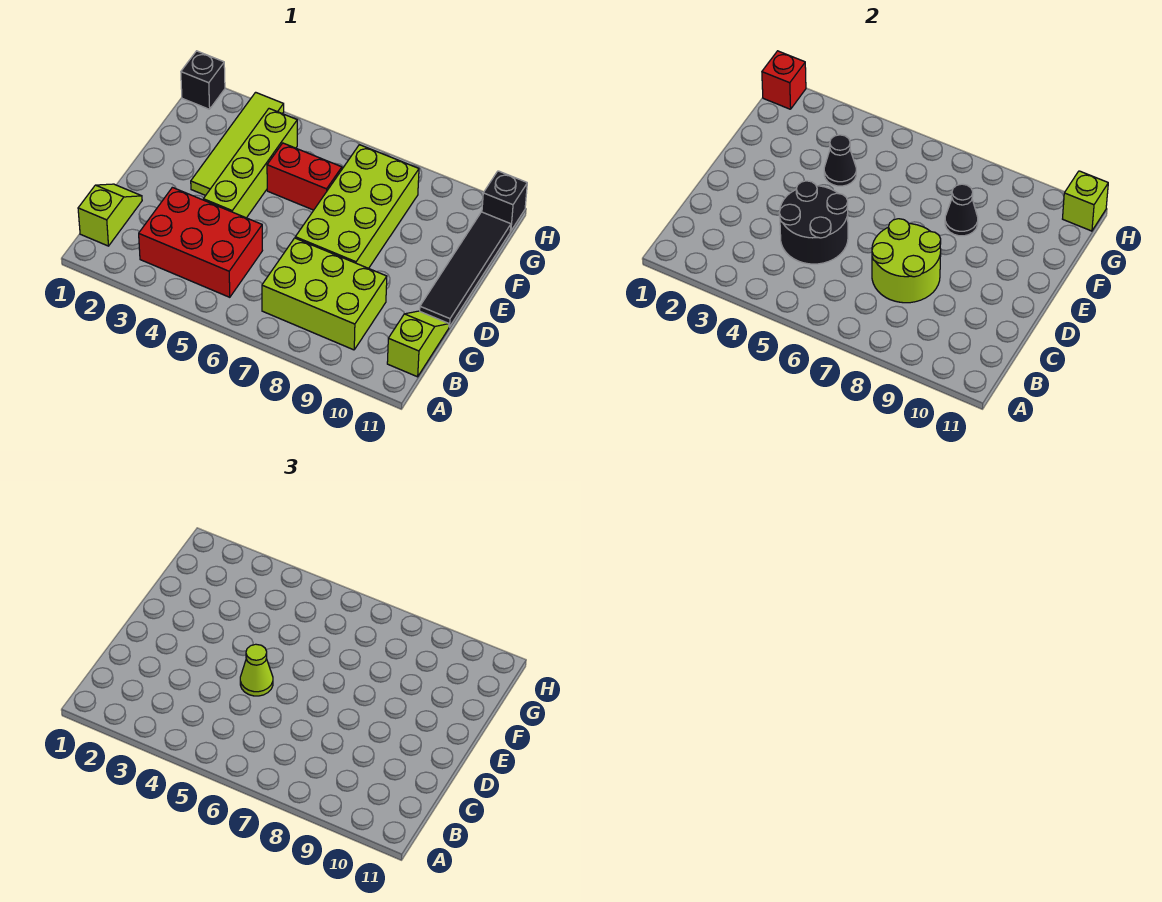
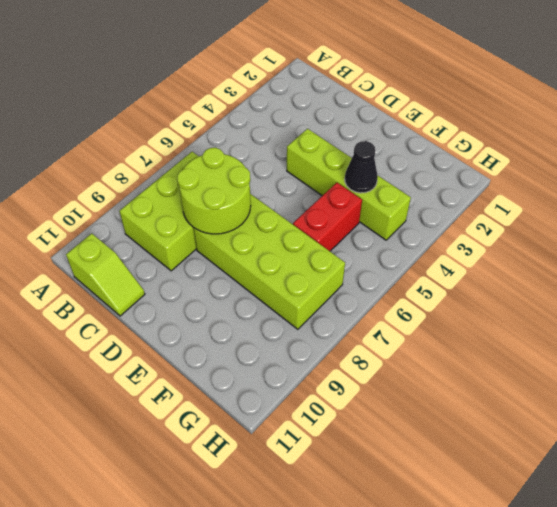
none -> lime slope B1:C1 level 1 top B
none -> red brick B3:C5 level 1
none -> black tile D11:G11 level 1

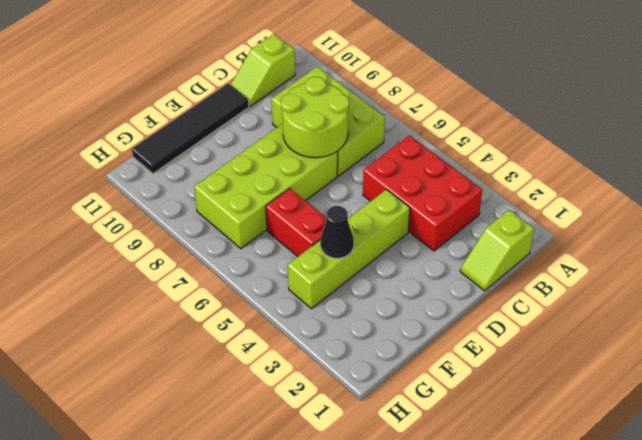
none -> lime tile E3:H3 level 1
none -> black brick H1 level 1
none -> black brick H11 level 1

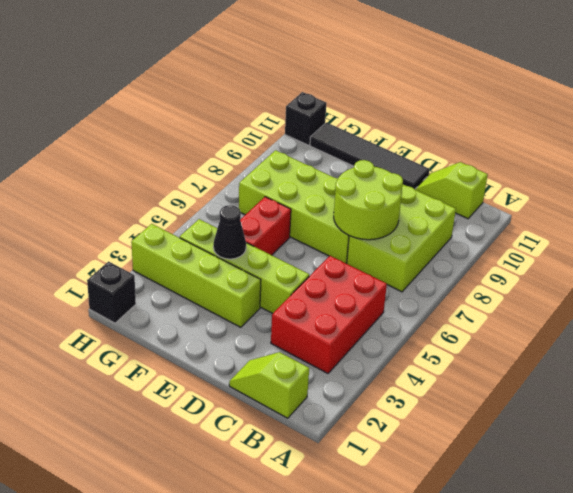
lime brick E3:H3 level 1 -> lime tile E3:H3 level 1
none -> black round brick C4:D5 level 2
none -> black cone F8 level 2
none -> red brick H1 level 2

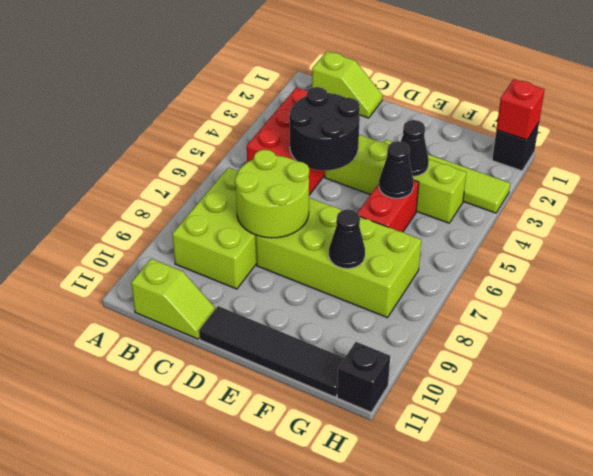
black cone F5 level 2 -> none
none -> lime brick H11 level 2
none -> lime cone D5 level 3

